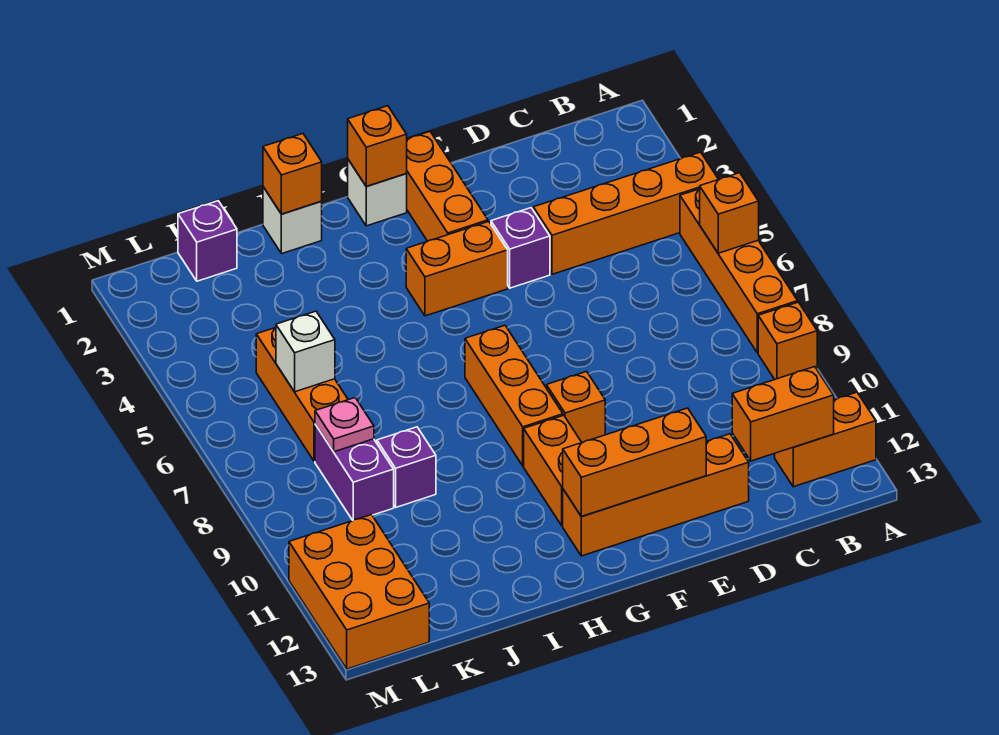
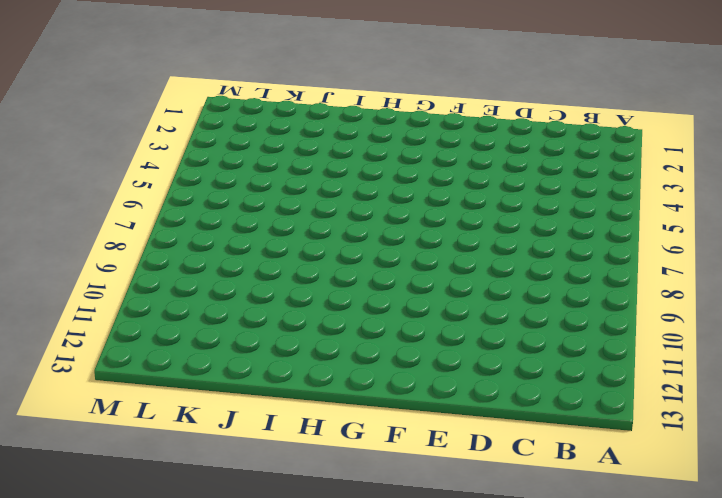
none -> orange brick A4:D4 level 1
none -> orange brick A5:A8 level 1
none -> orange brick A9 level 1

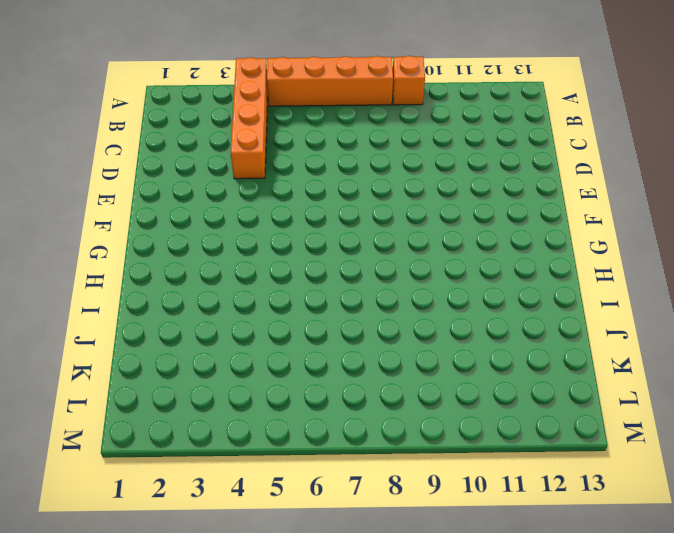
none -> orange brick A12:B12 level 1
none -> orange brick D12:G12 level 1
none -> purple brick E4 level 1

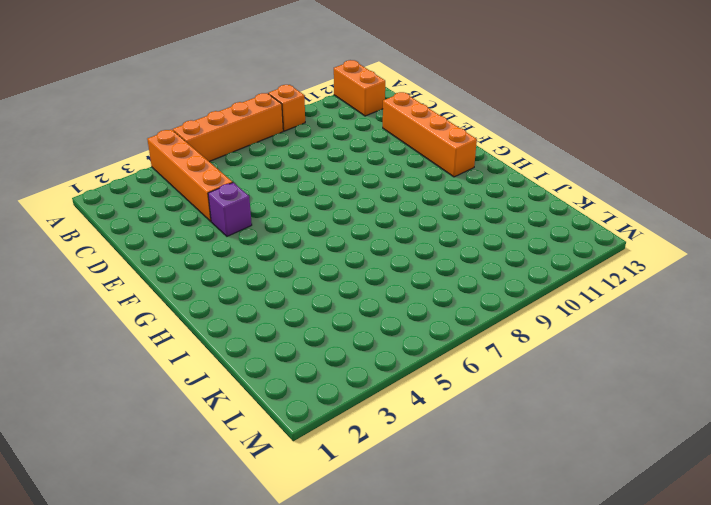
none -> orange brick F1:F3 level 1
none -> orange brick F4:G4 level 1
none -> orange brick F9 level 1

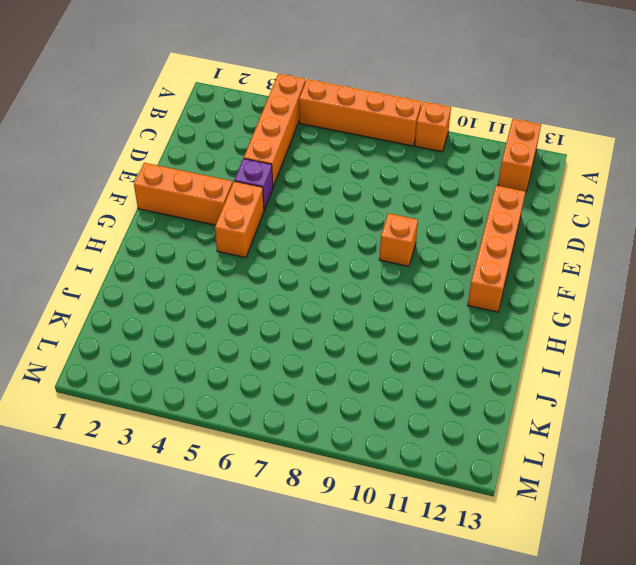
none -> white brick G1 level 1
none -> orange brick G7:G9 level 1
none -> orange brick G10:G11 level 1

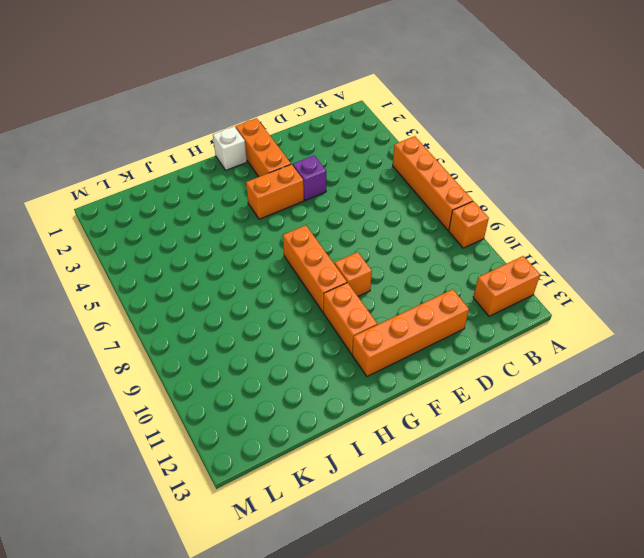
none -> orange brick A4:D4 level 1
none -> white brick I1 level 1
none -> purple brick J9 level 1

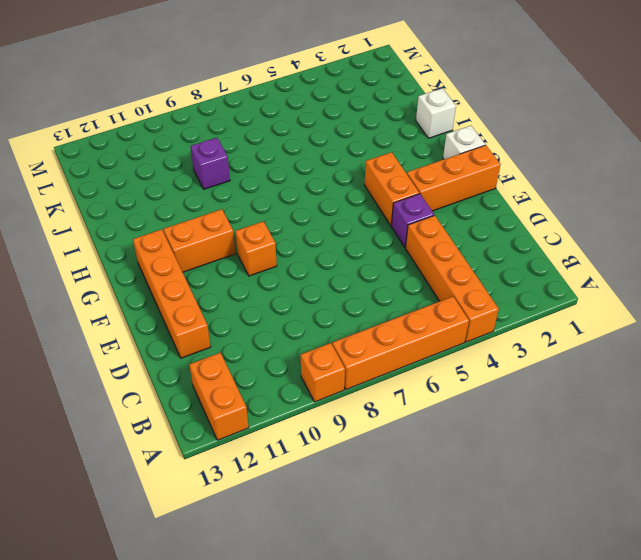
none -> orange brick G7:G9 level 1
none -> purple brick K1 level 1
none -> orange brick K5:K7 level 1

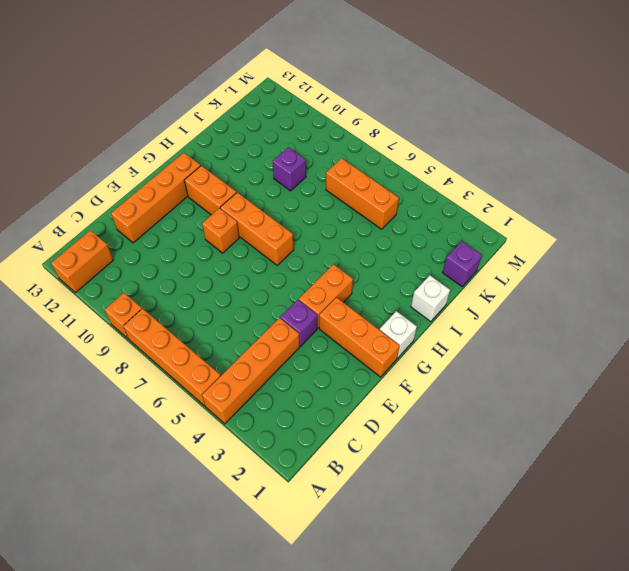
none -> purple brick K8:K9 level 1
none -> orange brick L11:M13 level 1
none -> orange brick A6 level 2

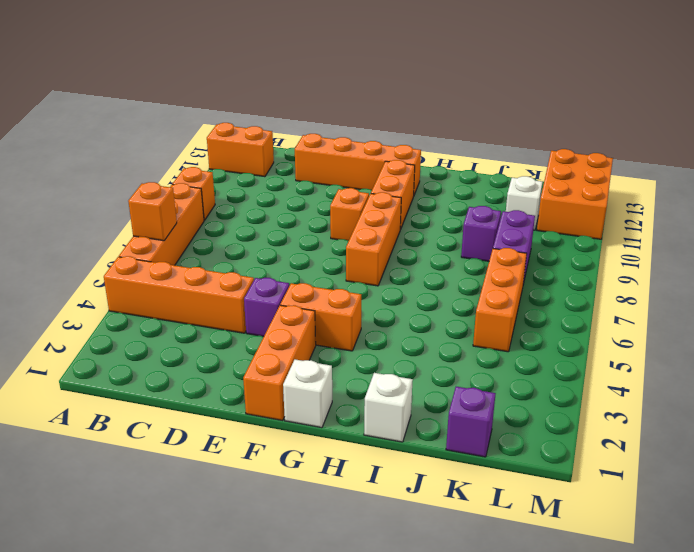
white brick K11 level 1 -> white brick K6 level 2
none -> orange brick B12:C12 level 2
none -> orange brick E12:G12 level 2
none -> orange brick G1 level 2

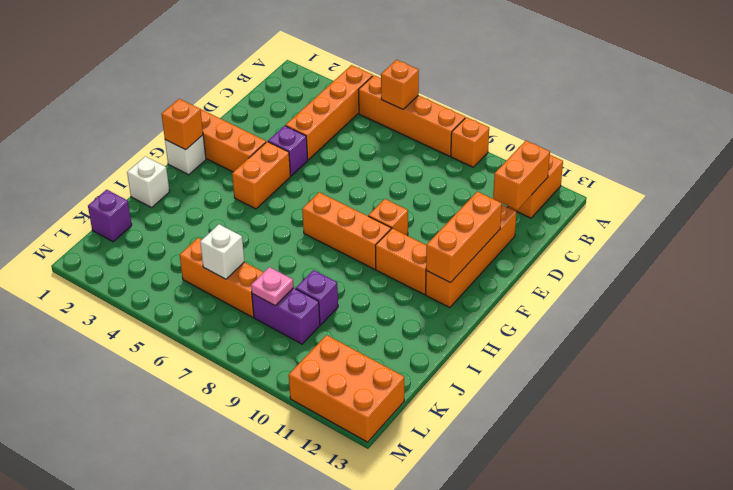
none -> orange brick I1 level 2

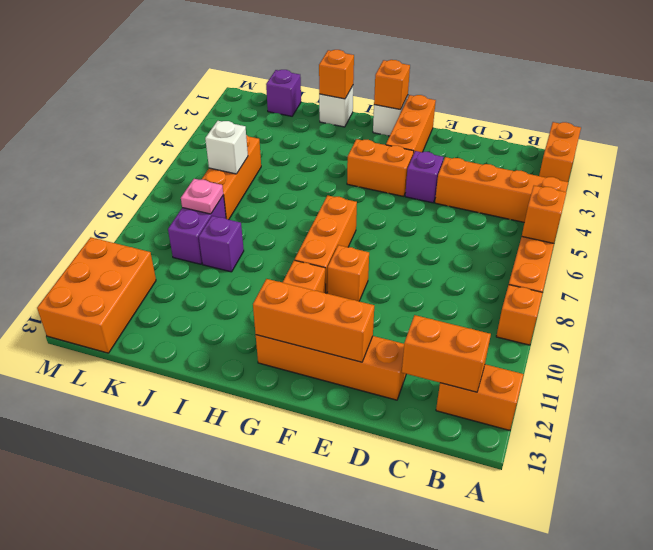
orange brick A1:A2 level 1 -> none

